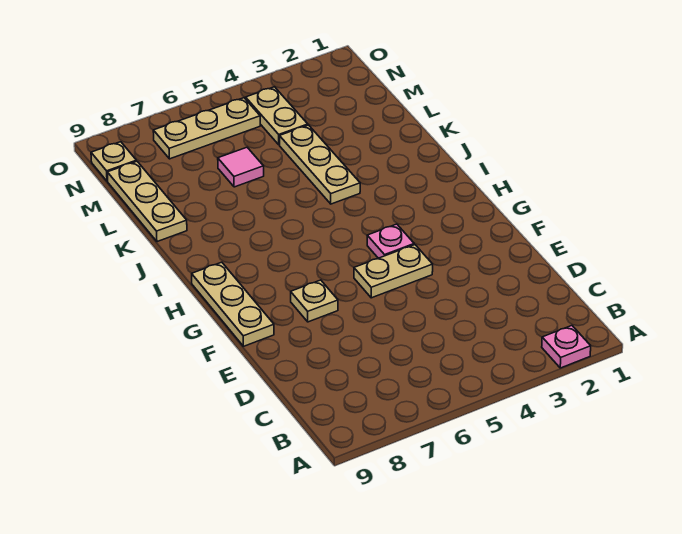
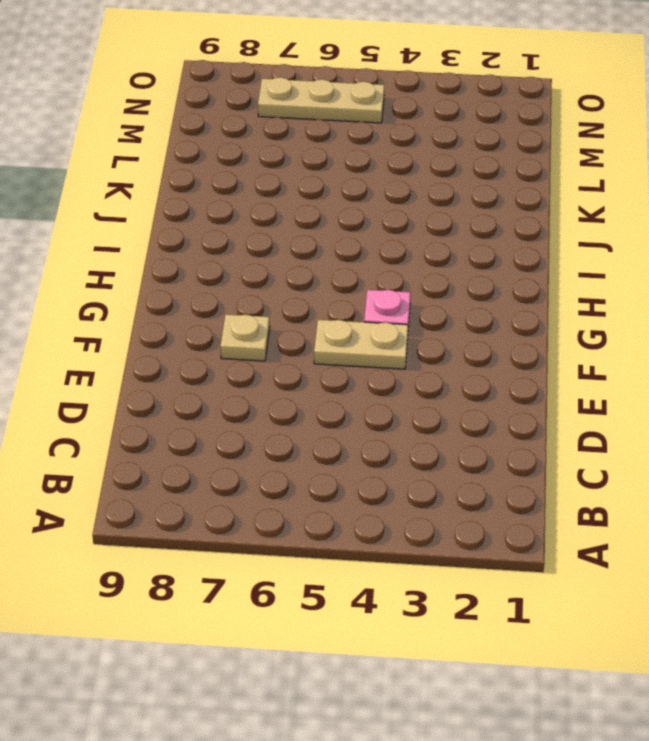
none -> pink plate A2 level 1
none -> tan plate F9:H9 level 1

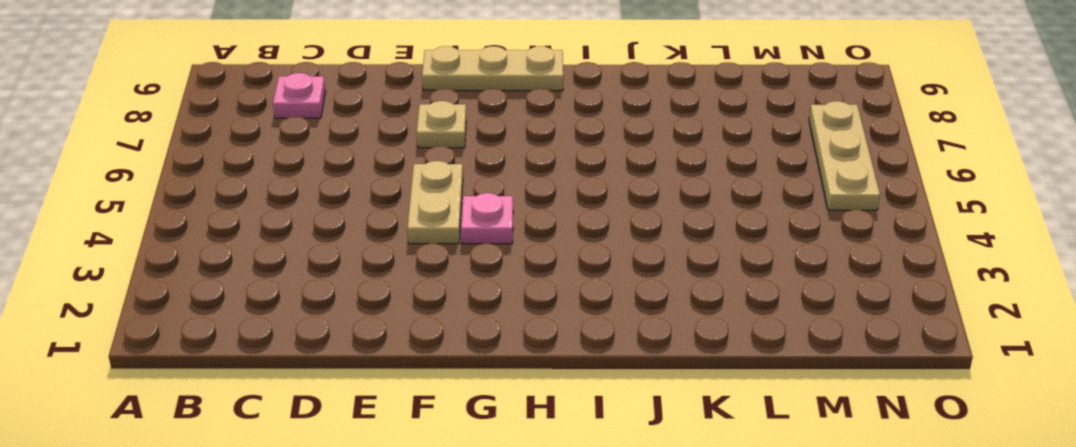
pink plate C8 level 1 -> pink plate A2 level 1
none -> tan plate J4:L4 level 1
none -> tan plate K9:M9 level 1

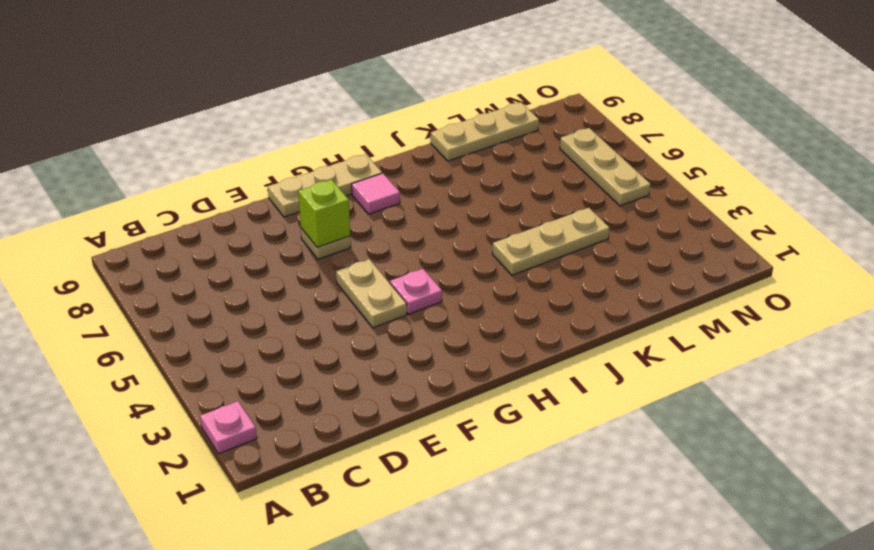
lime brick F7 level 2 -> none
pink tile H8 level 1 -> pink tile L6 level 1
none -> tan plate M4:N4 level 1
none -> tan plate N9 level 1

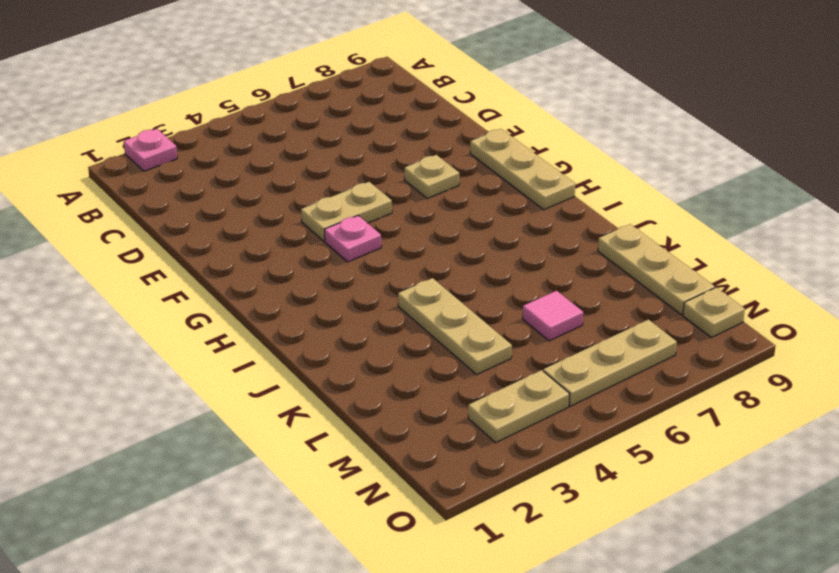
tan plate N3:N4 level 1 -> tan plate M4:N4 level 1

